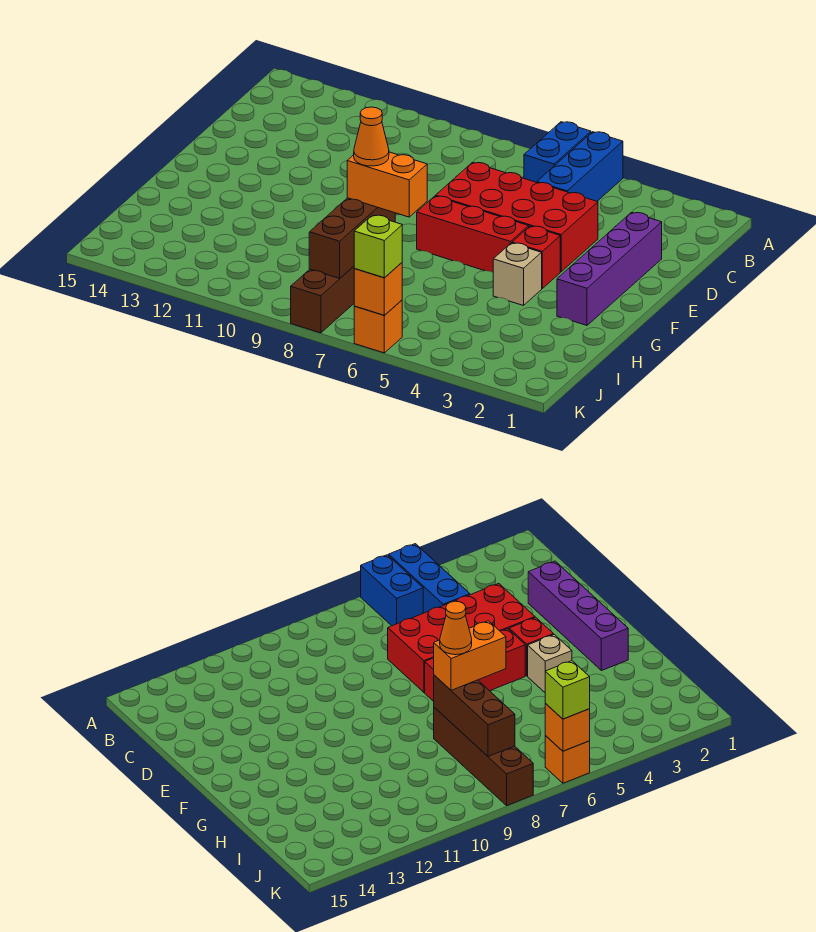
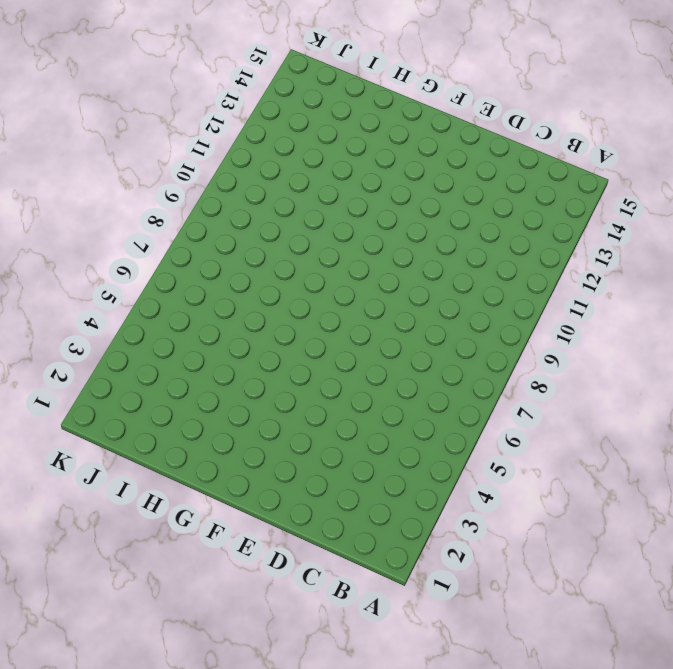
none -> blue brick A5:C5 level 1
none -> blue brick A6:B6 level 1
none -> purple brick D2:G2 level 1

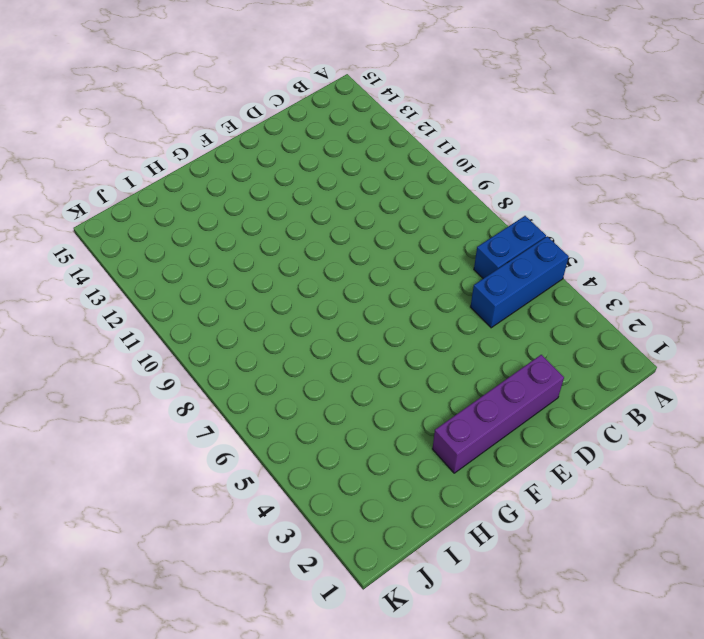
none -> red brick D4:E7 level 1
none -> red brick F4 level 1
none -> red brick F5:F7 level 1

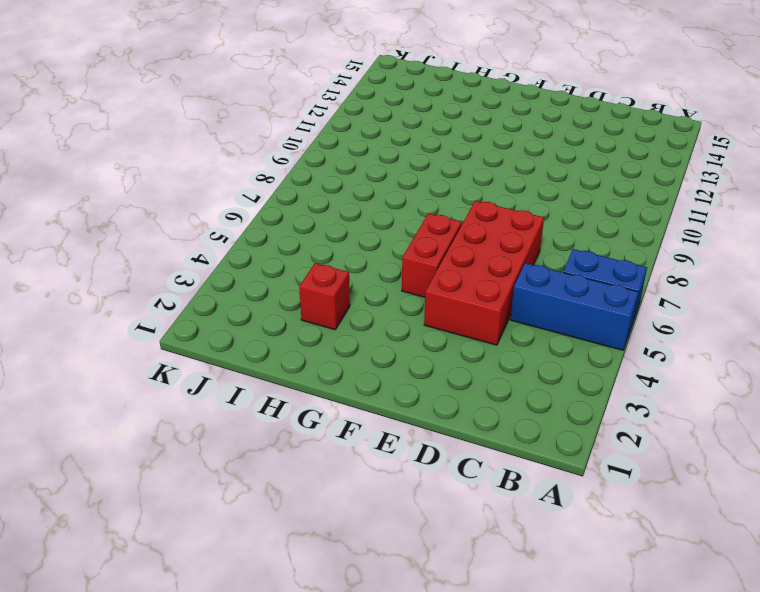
red brick F5:F6 level 1 -> red brick F5:F7 level 1
red brick H3 level 1 -> red brick F4 level 1
none -> purple brick D2:G2 level 1
none -> tan brick G4 level 1
none -> brown brick H8:K8 level 1

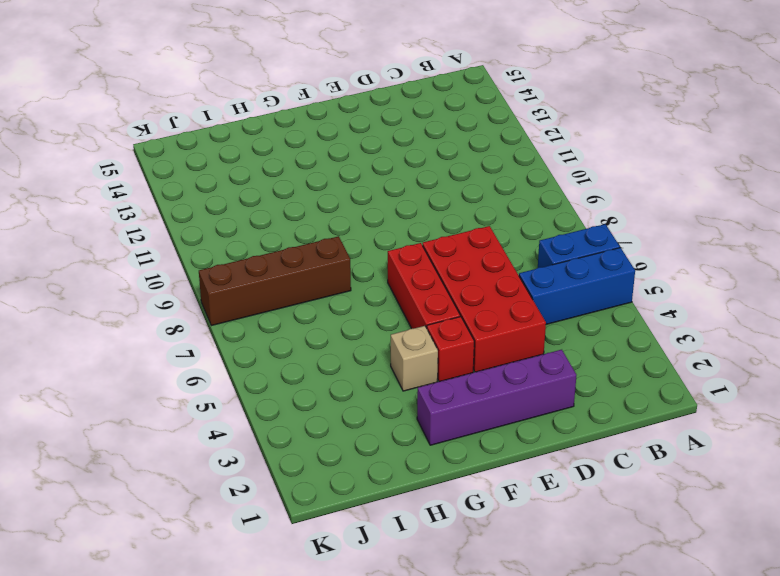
none -> orange brick K6 level 1
none -> brown brick H8:J8 level 2
none -> orange brick K6 level 2

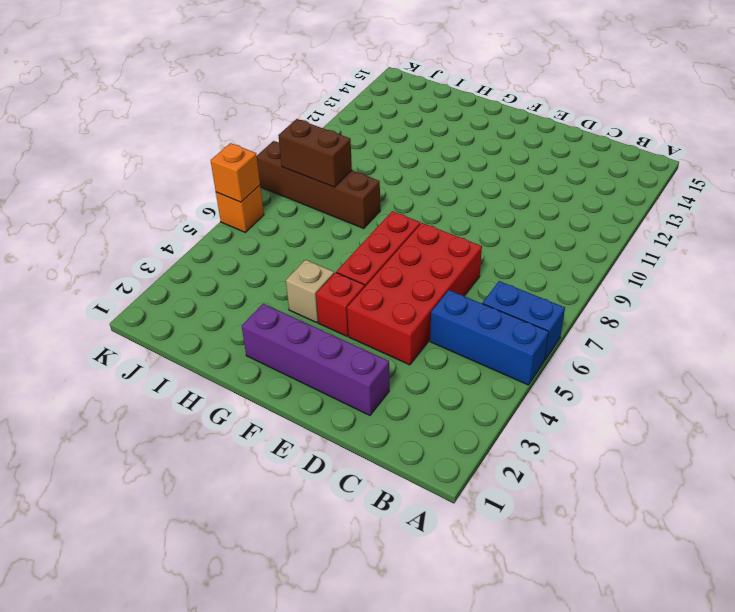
brown brick I8:J8 level 2 -> brown brick H8:J8 level 2
none -> orange brick H7:H8 level 3
none -> lime brick K6 level 3
none -> orange cone H8 level 4

